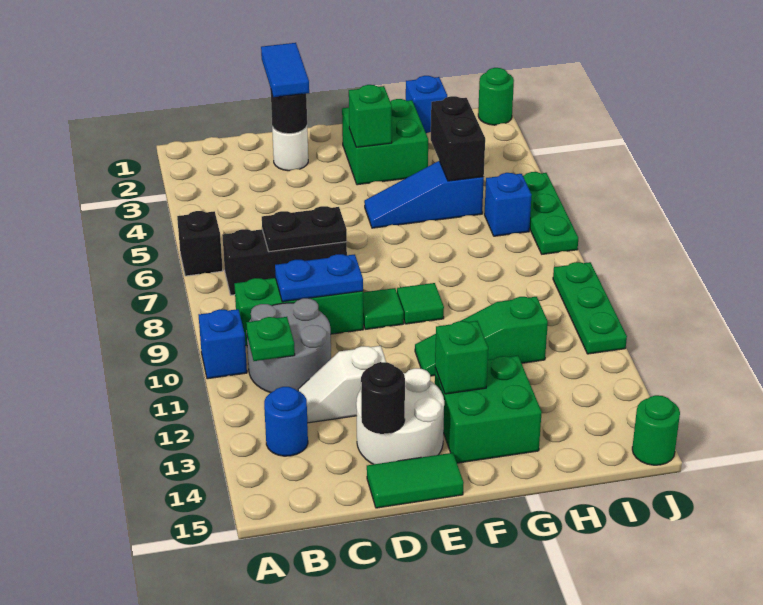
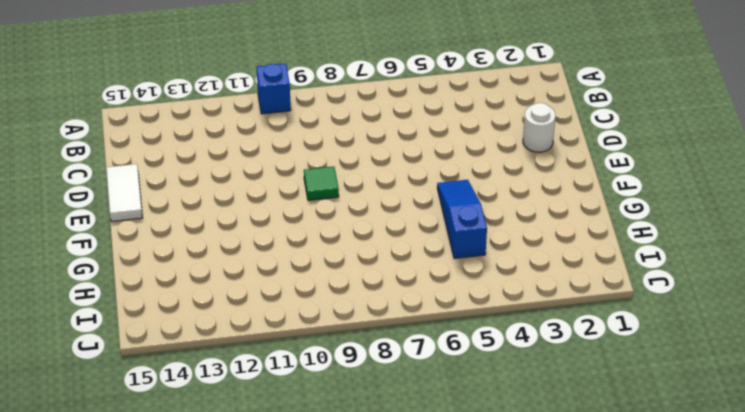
white tile D15:E15 level 1 -> green tile D15:E15 level 1
none -> black brick A6 level 1
none -> black brick B7:D7 level 1
none -> green brick B9:D9 level 1
none -> grey round brick B10:C11 level 1

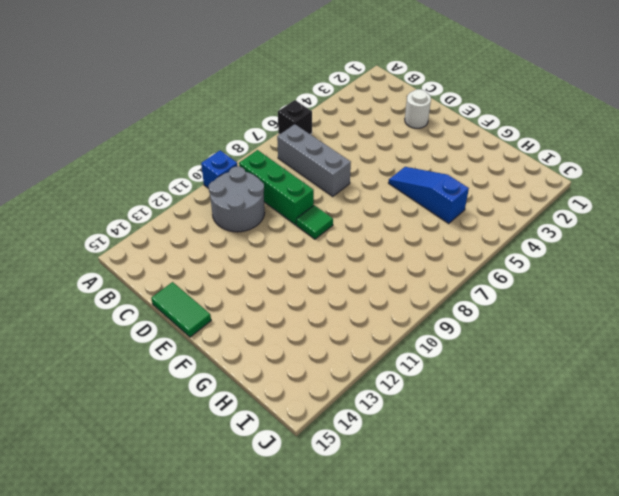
grey brick B7:D7 level 1 -> black brick B7:D7 level 1
none -> blue round brick B13 level 1
none -> white slope C12:D12 level 1 top D
none -> white round brick D13:E14 level 1
none -> green brick F2:G3 level 1

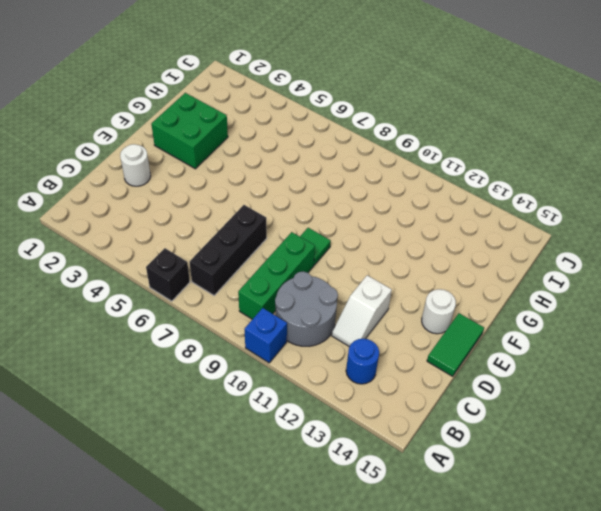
white round brick E14 level 1 -> white round brick D13:E14 level 1
none -> blue slope F5:H5 level 1 top H
none -> green tile F9 level 1
none -> green slope F11:H11 level 1 top H
none -> green brick F13:G14 level 1

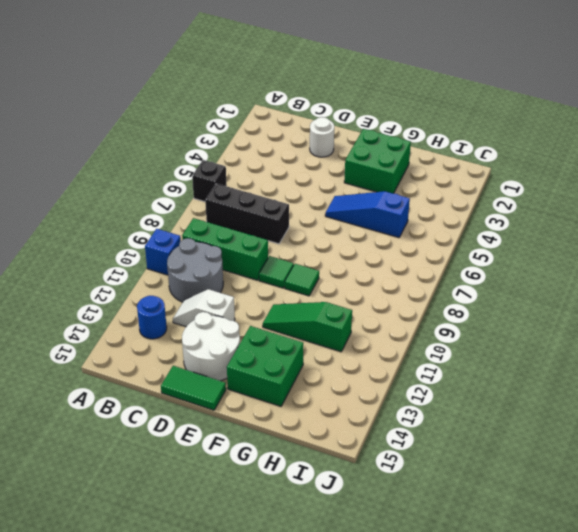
none -> blue brick H1 level 1
none -> blue brick I6 level 1
none -> green round brick J1 level 1
none -> green plate J5:J7 level 1

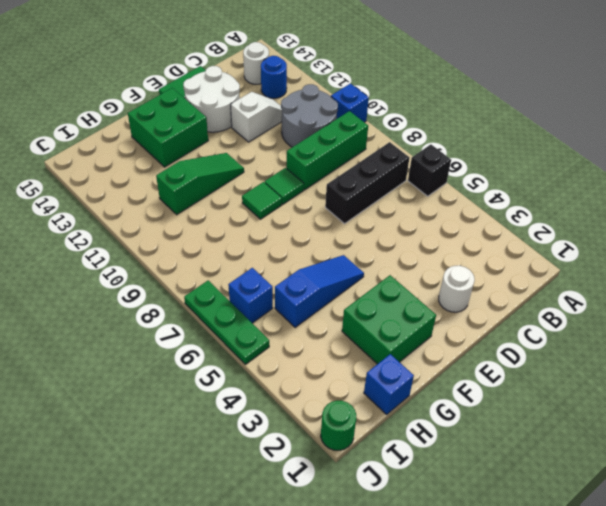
white round brick B14 level 1 -> none
none -> green plate J9:J11 level 1
none -> green round brick J15 level 1
none -> green plate B11 level 2
none -> black plate C7:D7 level 2

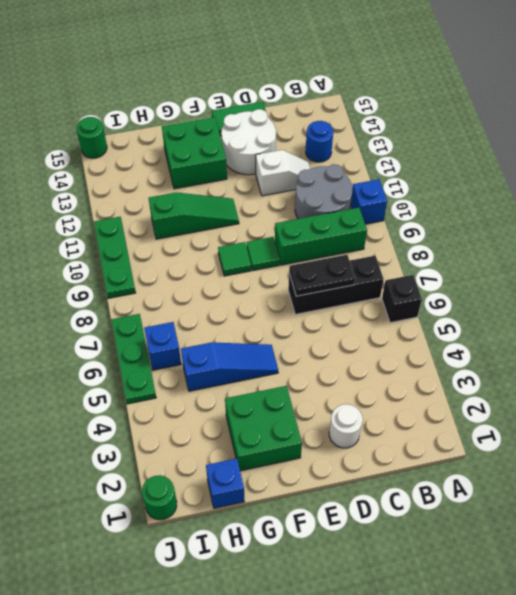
none -> green plate B11 level 2
none -> blue plate C9:D9 level 2
none -> black round brick D2 level 2
none -> black round brick D14 level 2

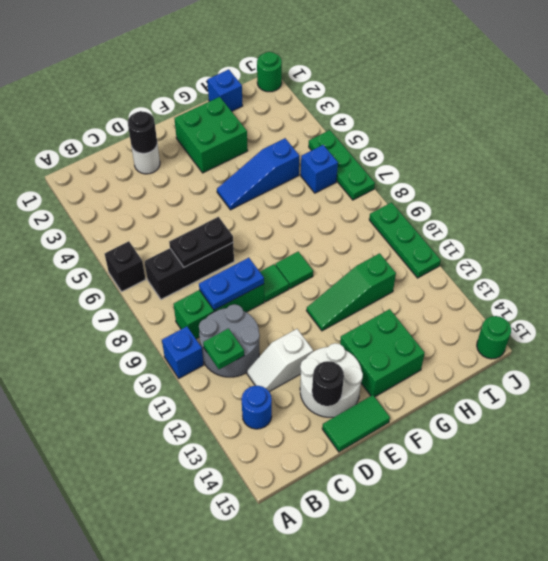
none -> green brick F3 level 2
none -> green brick F13 level 2
none -> black brick H4:H5 level 2
none -> blue tile D1:D2 level 3

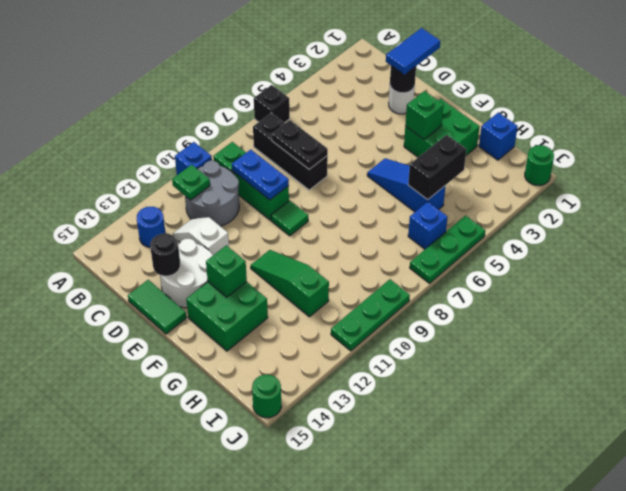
none -> green tile F9 level 1

